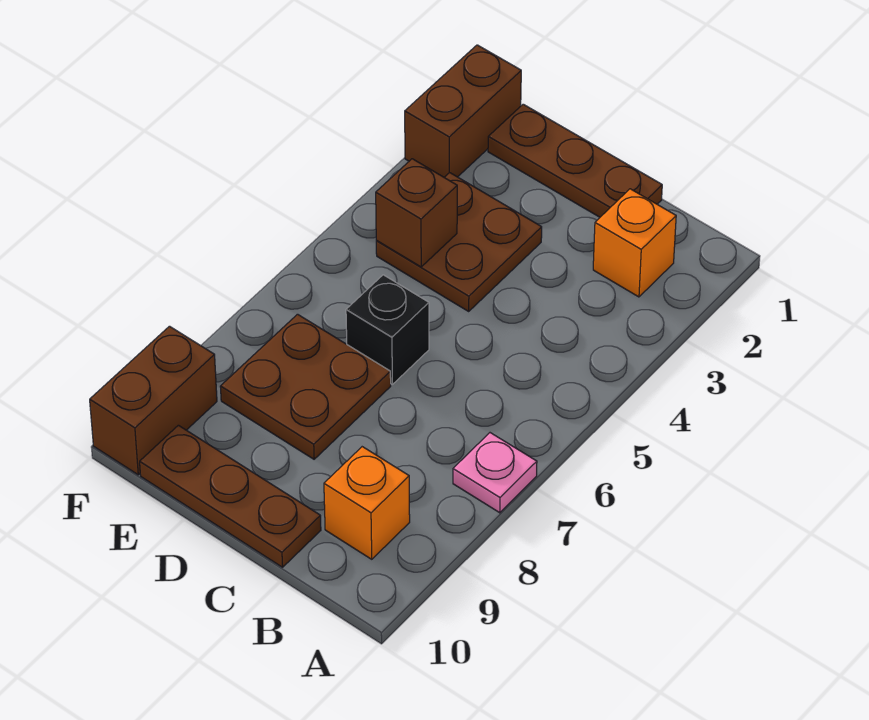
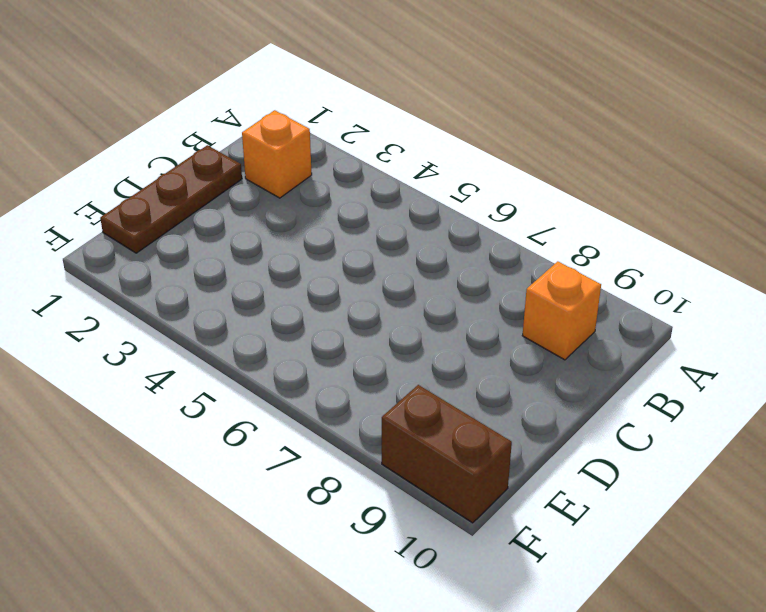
none -> pink plate A7 level 1
none -> brown plate C10:E10 level 1

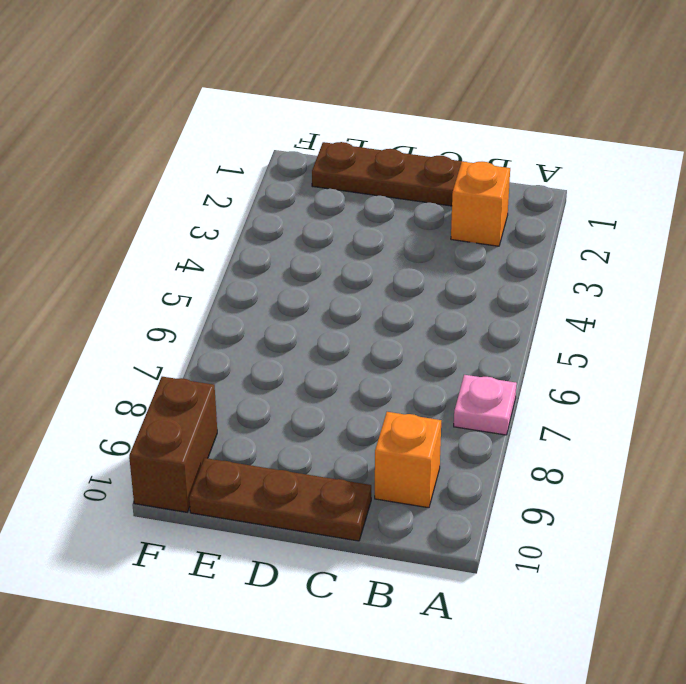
none -> brown plate D3:E4 level 1
none -> black brick D6 level 1

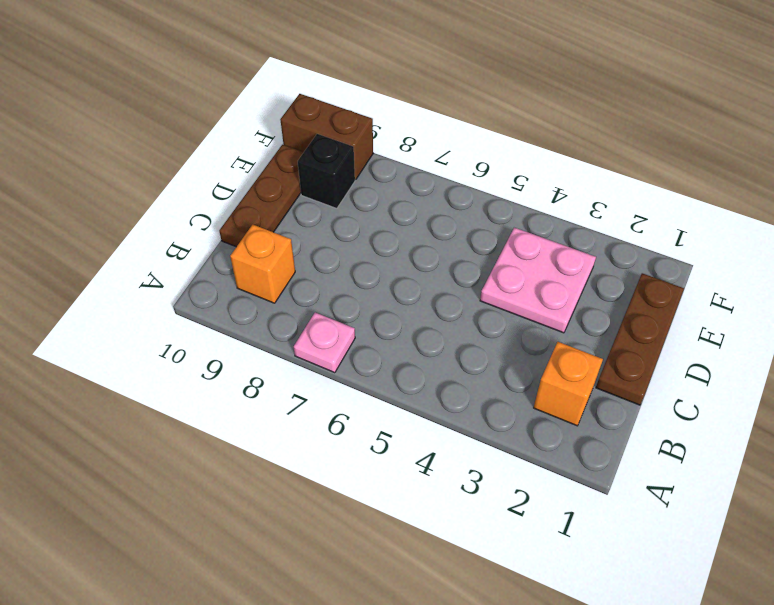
pink plate D3:E4 level 1 -> brown plate D3:E4 level 1
black brick E9 level 1 -> black brick D6 level 1
none -> brown plate D7:E8 level 1
none -> brown brick F1:F2 level 1

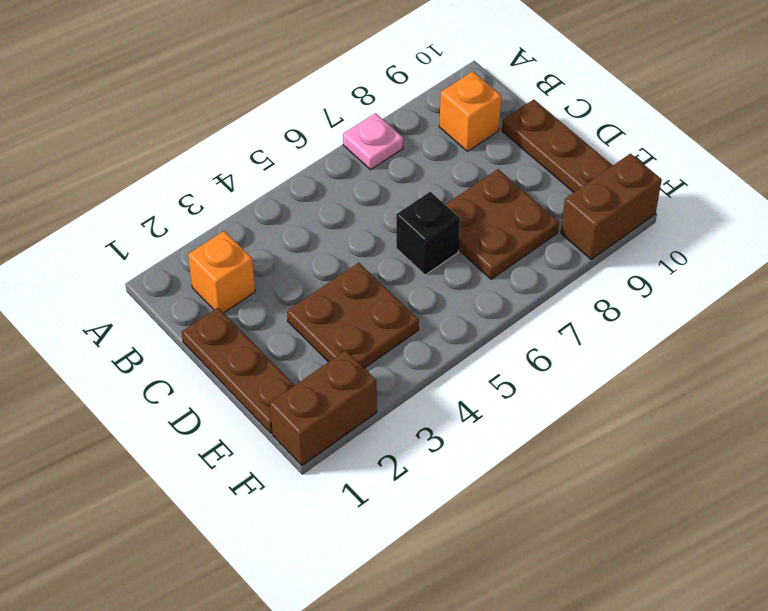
none -> brown brick E4 level 2

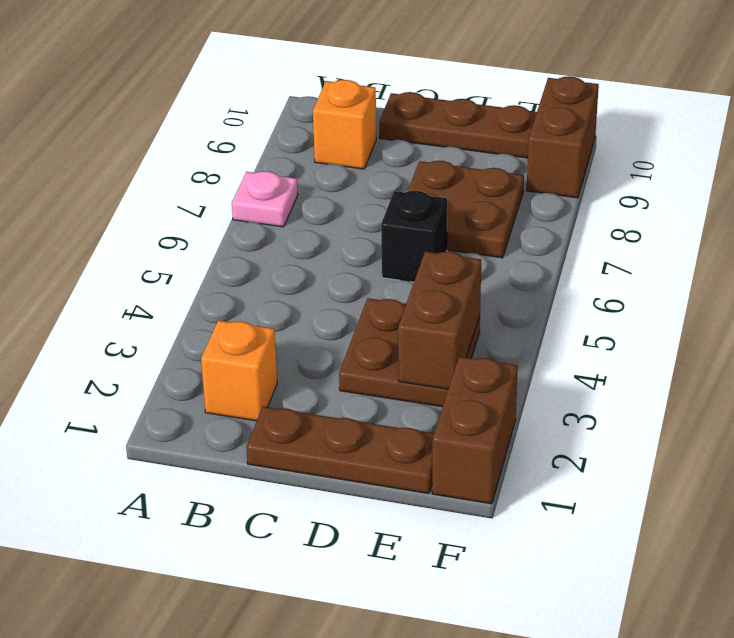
brown brick E3:E4 level 2 -> brown brick E4 level 2

